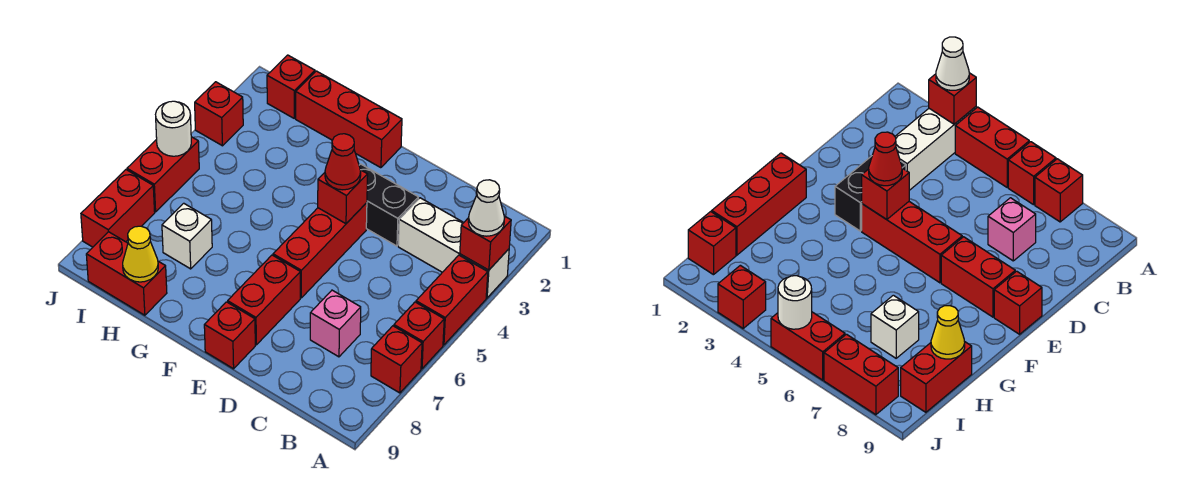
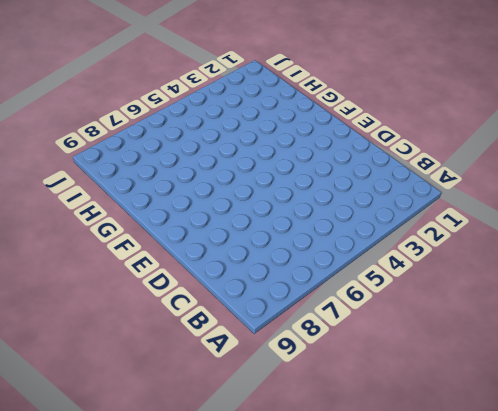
none -> white brick A3:C3 level 1
none -> red brick A4:A5 level 1
none -> red brick A6 level 1

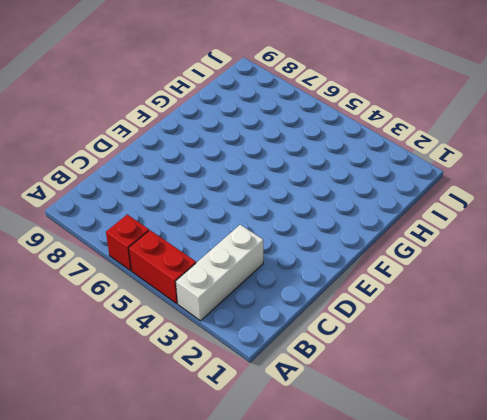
none -> red brick A7 level 1
none -> pink brick C7 level 1
none -> black brick D3:E3 level 1

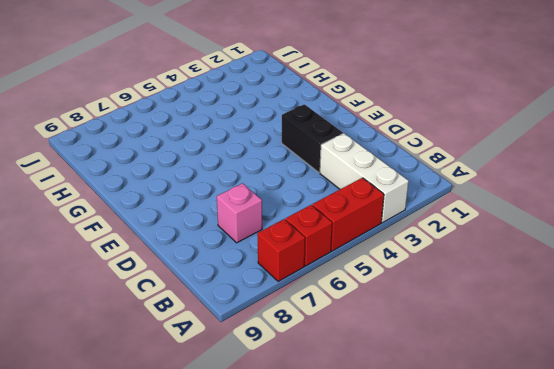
none -> red brick E4:E6 level 1
none -> red brick E7:E8 level 1
none -> red brick E9 level 1

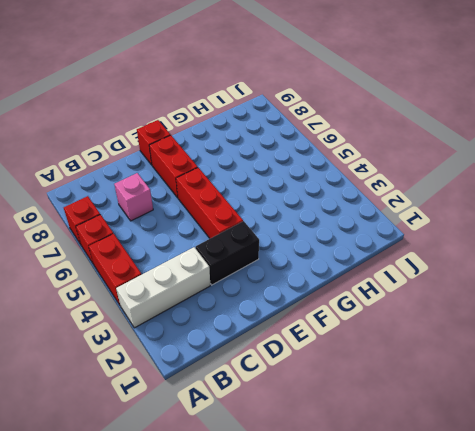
none -> red brick F1:H1 level 1
none -> white brick H7 level 1
none -> red brick H9:I9 level 1

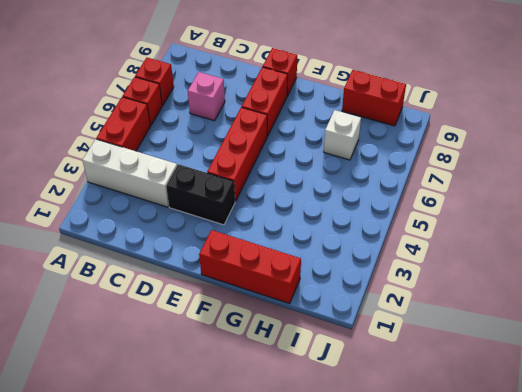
none -> red brick I1 level 1
none -> red brick J3 level 1
none -> red brick J5:J6 level 1

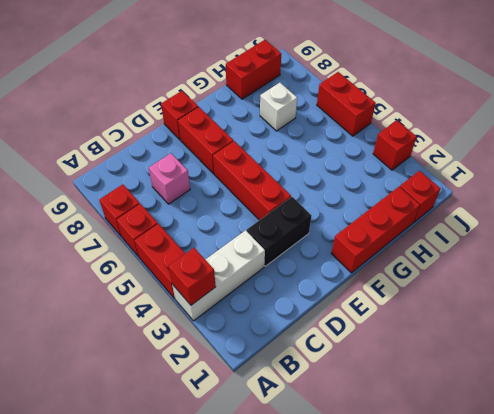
none -> red brick J7:J8 level 1
none -> red brick E4 level 2
none -> yellow cone H9 level 2

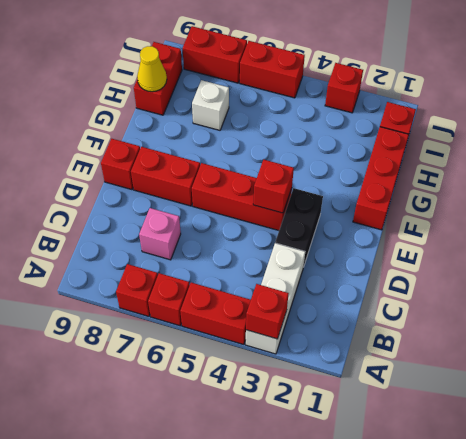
none -> white round brick J5 level 2
none -> white cone A3 level 3
none -> red cone E4 level 3

